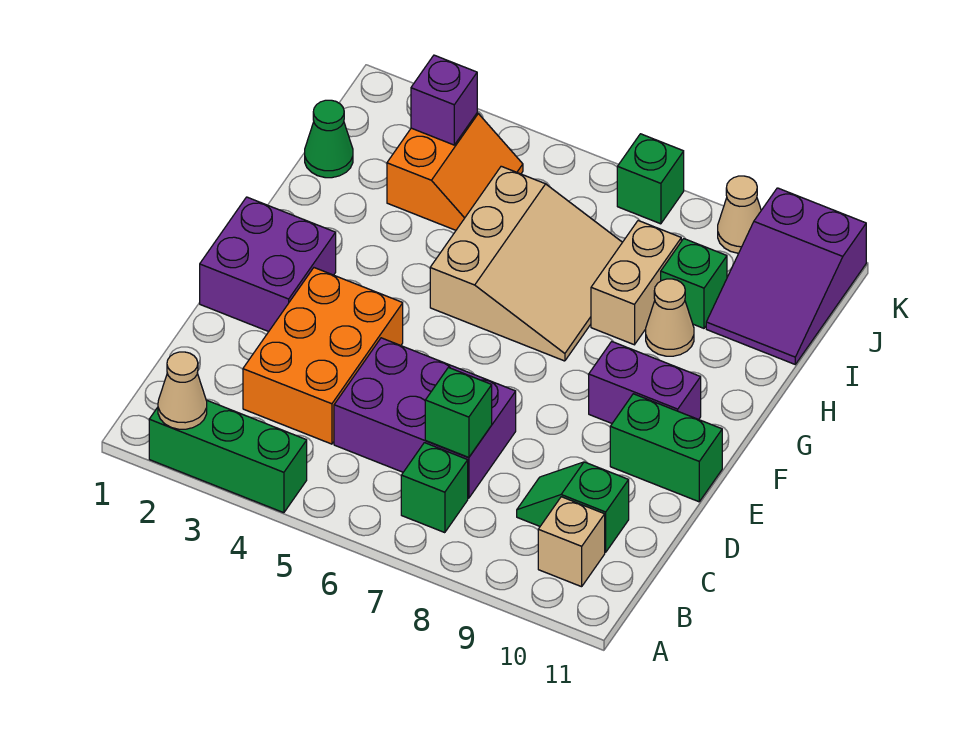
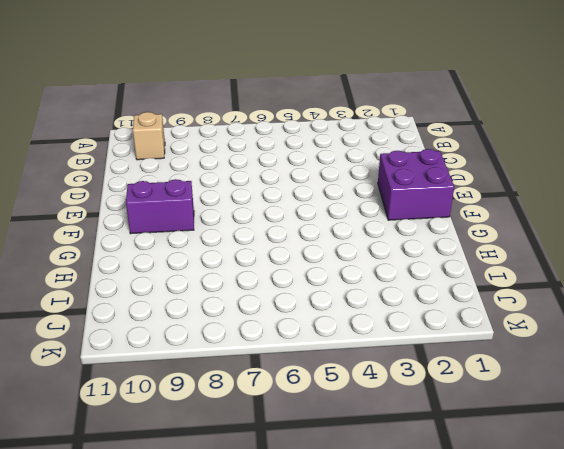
none -> green brick A2:A4 level 1
none -> green brick B7 level 1
none -> orange brick C3:E4 level 1

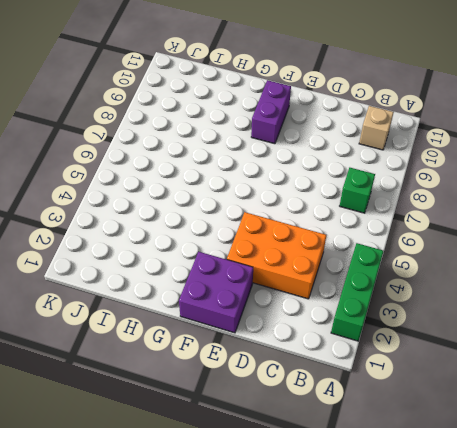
none -> purple brick C5:D7 level 1
none -> green slope C9:C10 level 1 top 10
none -> green brick E10:E11 level 1

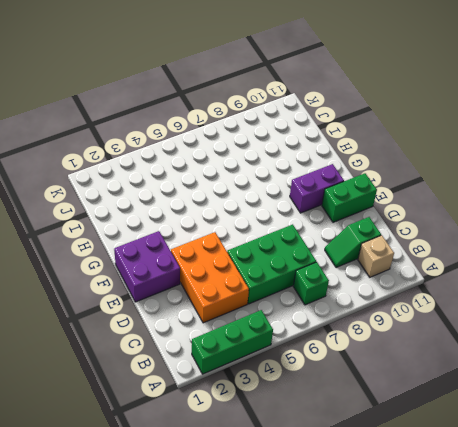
green brick C5:D7 level 1 -> purple brick C5:D7 level 1
none -> tan slope G5:I7 level 1 top 5
none -> tan brick H8:I8 level 1
none -> tan cone H9 level 1

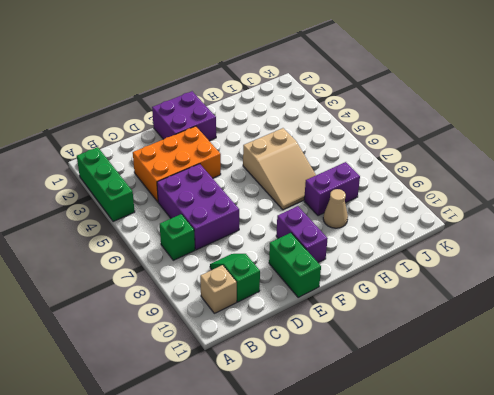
tan slope G5:H7 level 1 top 5 -> tan slope G5:I7 level 1 top 5
purple brick H8:I8 level 1 -> tan brick H8:I8 level 1
none -> green cone I1 level 1
none -> orange slope I3:J4 level 1 top 3
none -> green brick I9 level 1

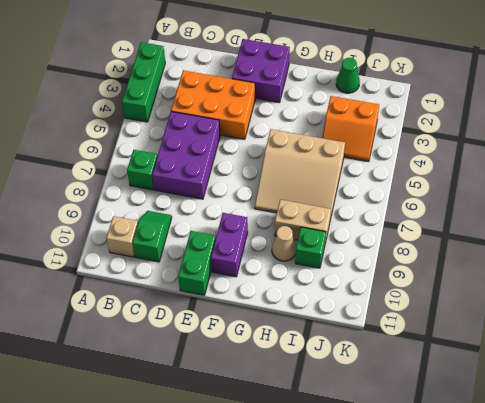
none -> purple slope I10:K11 level 1 top K
none -> green brick K7 level 1
none -> tan cone K9 level 1

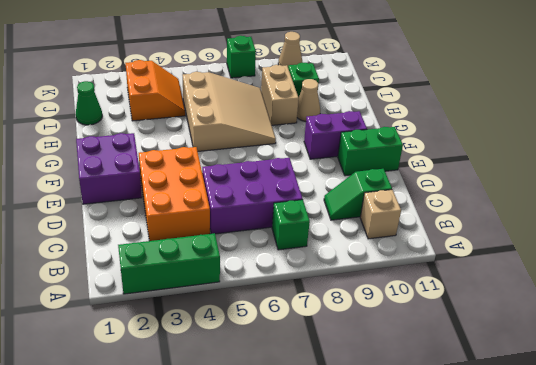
none -> purple slope I10:K11 level 1 top K
none -> tan cone A2 level 2
none -> green brick C7 level 2

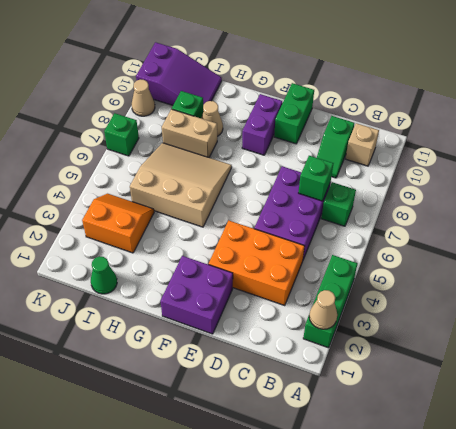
none -> purple brick J3 level 2

